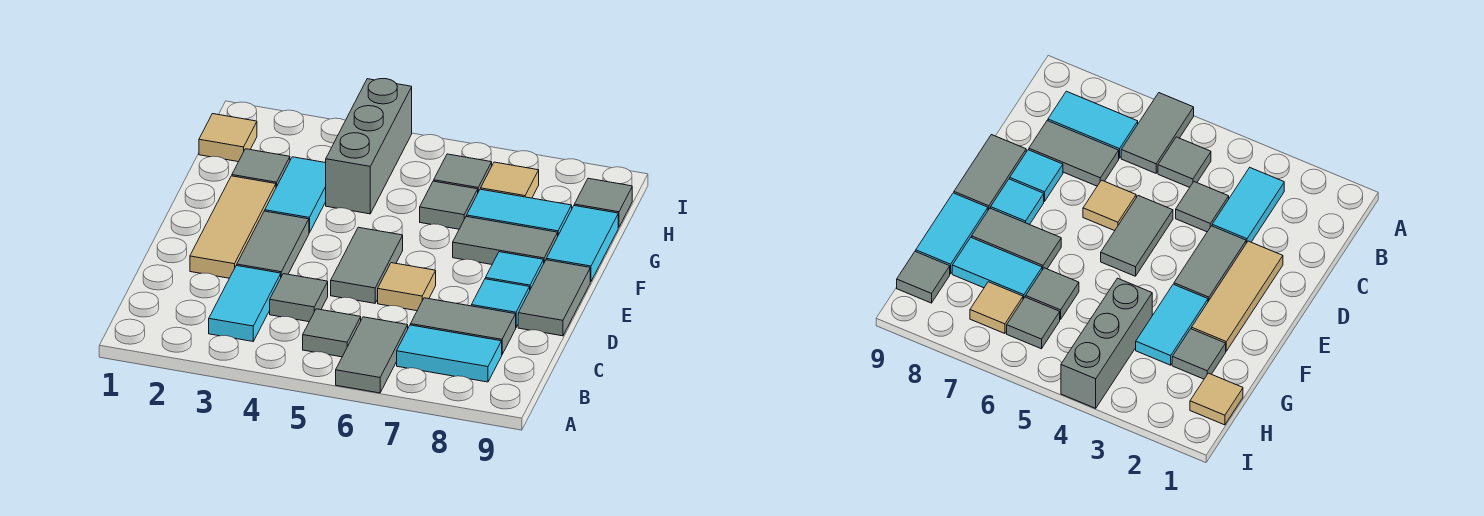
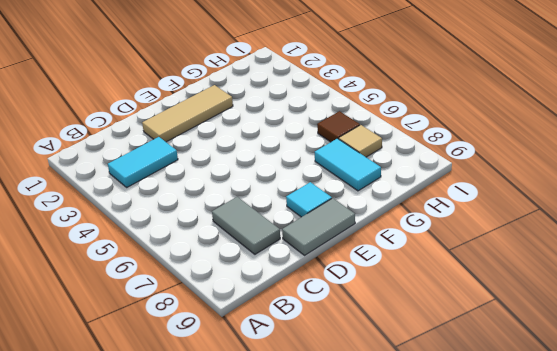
brown tile H6 level 1 -> grey tile H6 level 1
none -> grey tile A6:B6 level 1
none -> grey tile B5 level 1
none -> cyan tile B7:B8 level 1

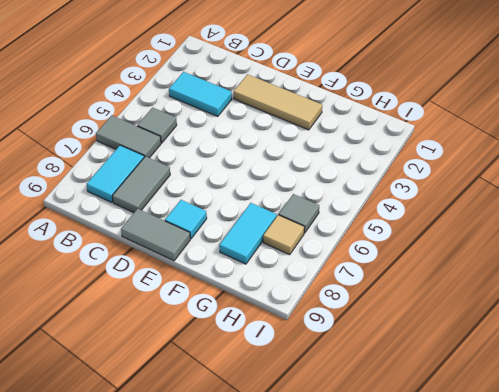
none -> grey tile C4 level 1
none -> grey tile D3:E3 level 1
none -> grey tile D5:E5 level 1

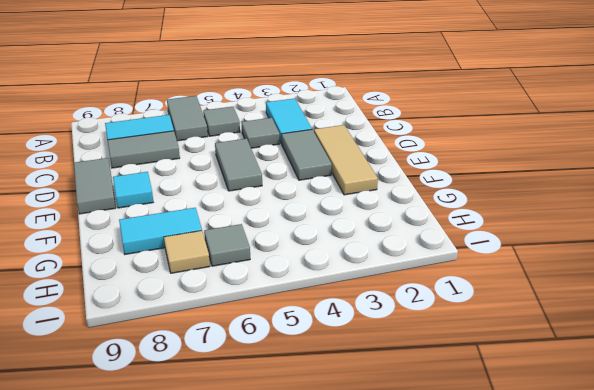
none -> tan tile D6 level 1
none -> cyan tile D8 level 1
none -> cyan tile F3:G3 level 1

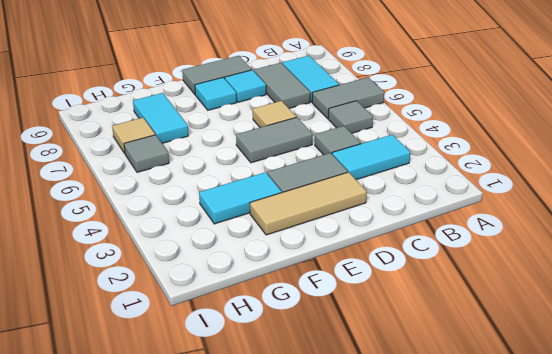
none -> grey tile F7:F8 level 1
none -> cyan tile F9:G9 level 1
none -> grey tile G2 level 1

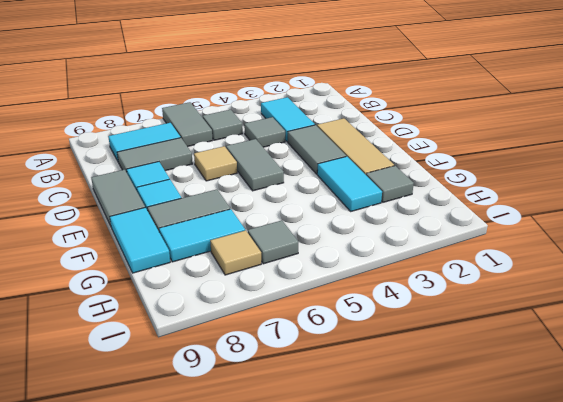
none -> grey brick G4:I4 level 1
none -> grey tile G6 level 1
none -> tan tile H1 level 1

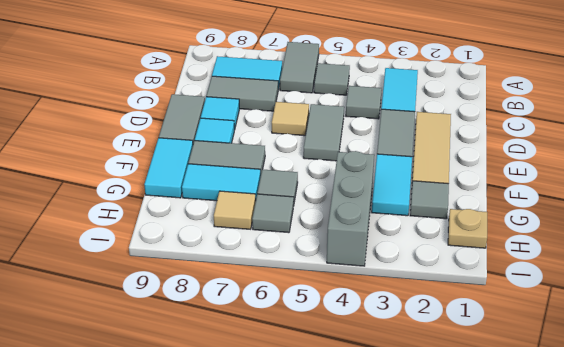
tan plate H1 level 1 -> tan tile H1 level 1
none -> grey tile H9 level 1

